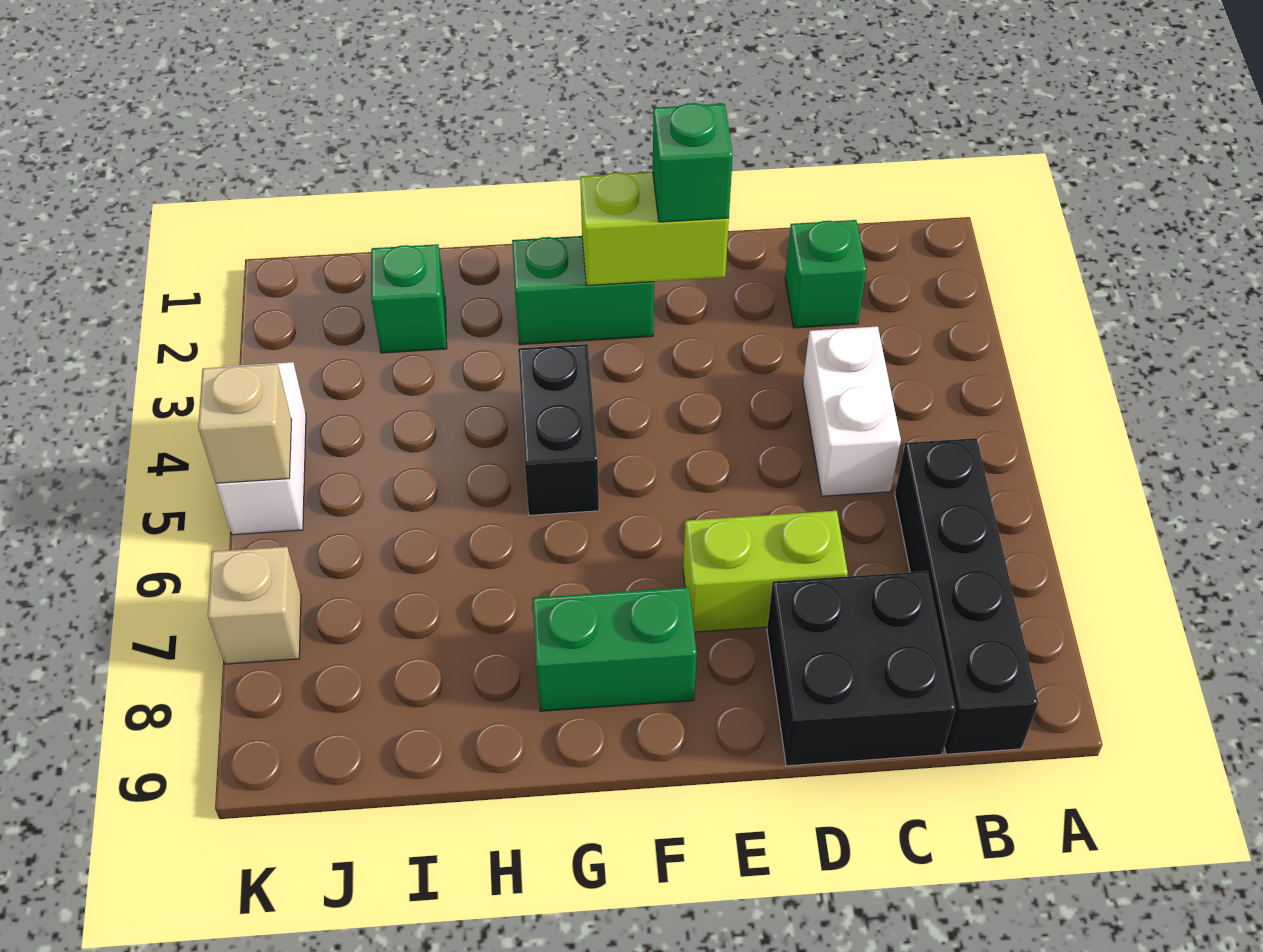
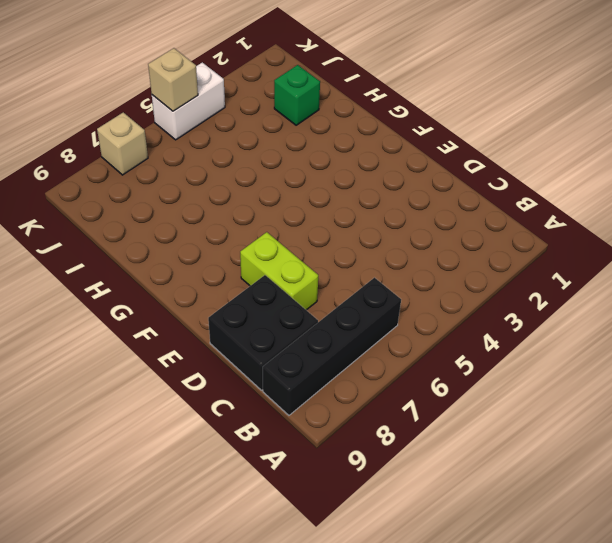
none -> green brick C2 level 1
none -> white brick C4:C5 level 1
none -> green brick F2:G2 level 1

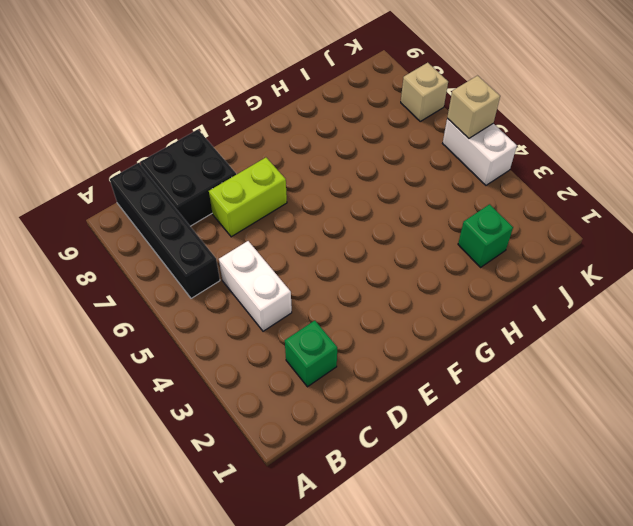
none -> green brick F2:G2 level 1
none -> green brick F8:G8 level 1
none -> black brick G4:G5 level 1

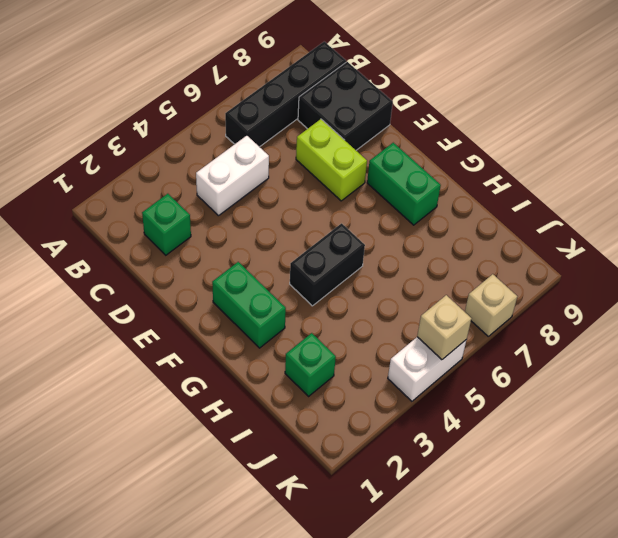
none -> lime brick E2:F2 level 2
none -> green brick E2 level 3

